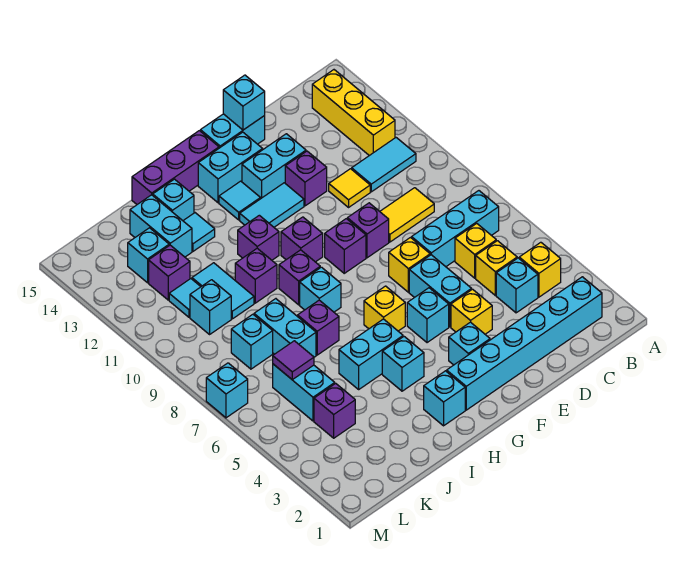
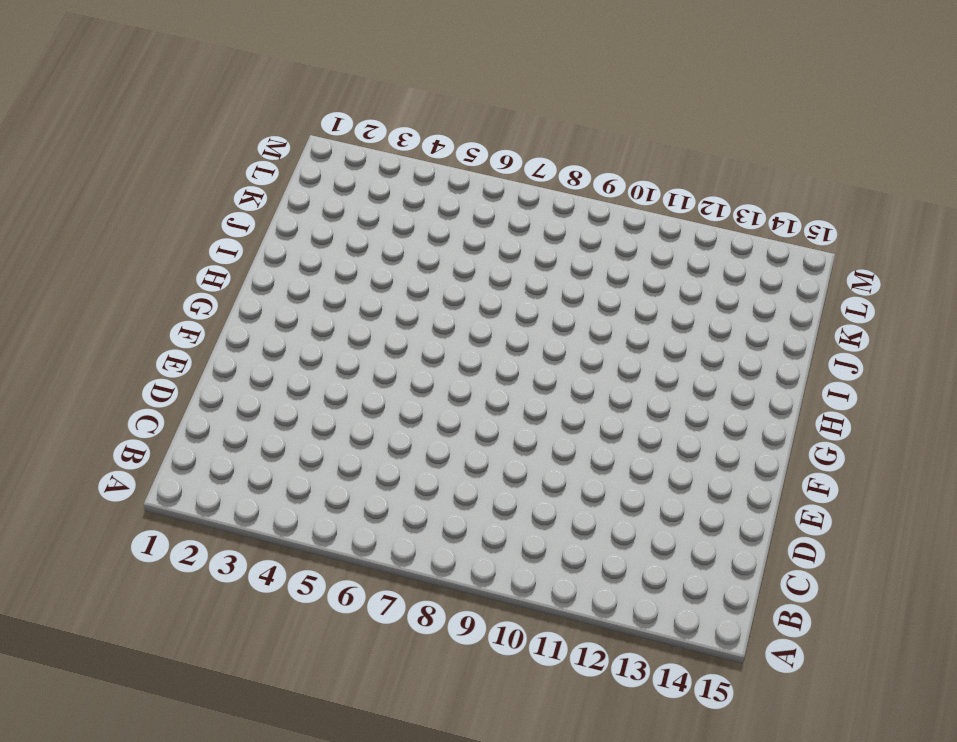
none -> cyan brick B2:G2 level 1
none -> yellow brick B4 level 1
none -> cyan brick B7:D7 level 1
none -> cyan tile B11:C11 level 1

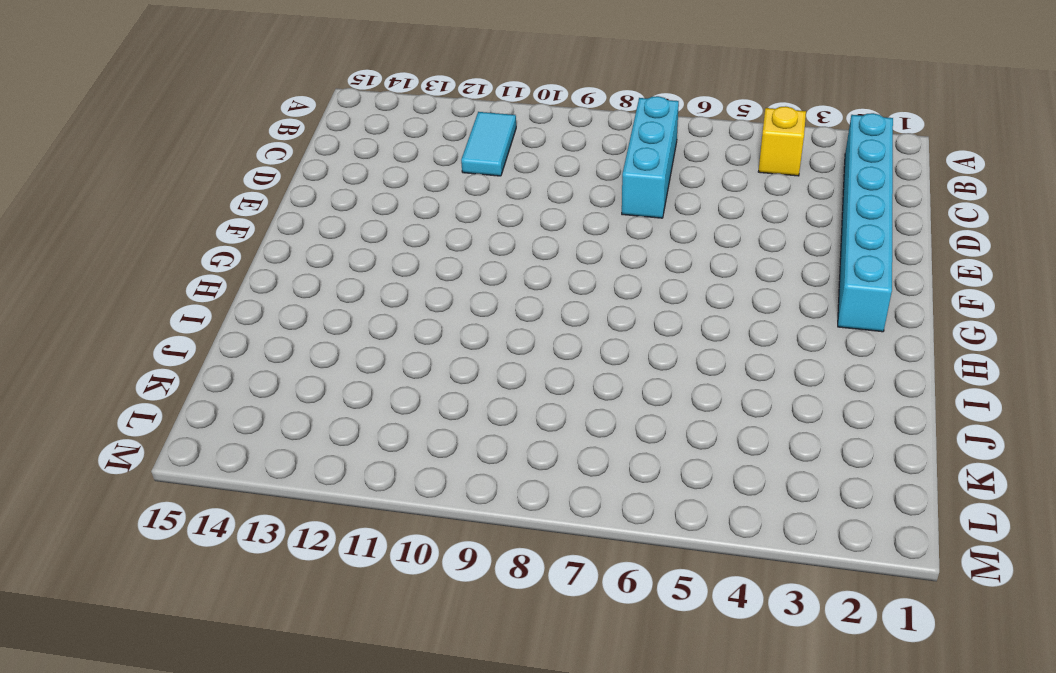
none -> yellow brick B12:B14 level 1
none -> cyan brick C4 level 1
none -> yellow brick C5 level 1
none -> yellow brick C6 level 1

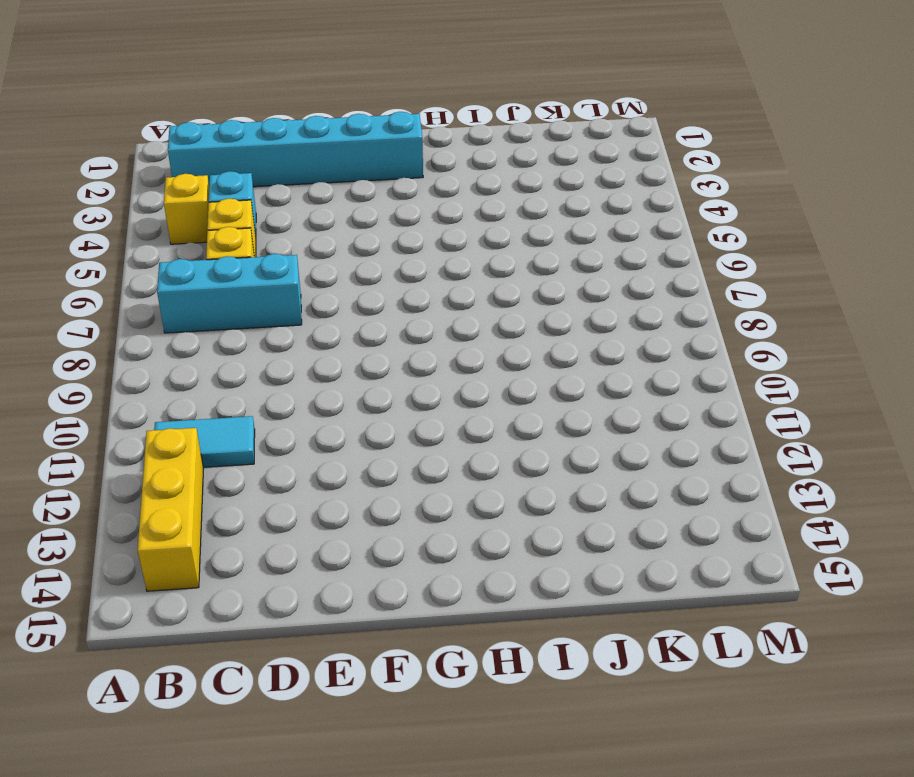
none -> yellow tile C9:D9 level 1
none -> yellow tile D11 level 1
none -> yellow brick E4 level 1
none -> cyan brick E5:E6 level 1

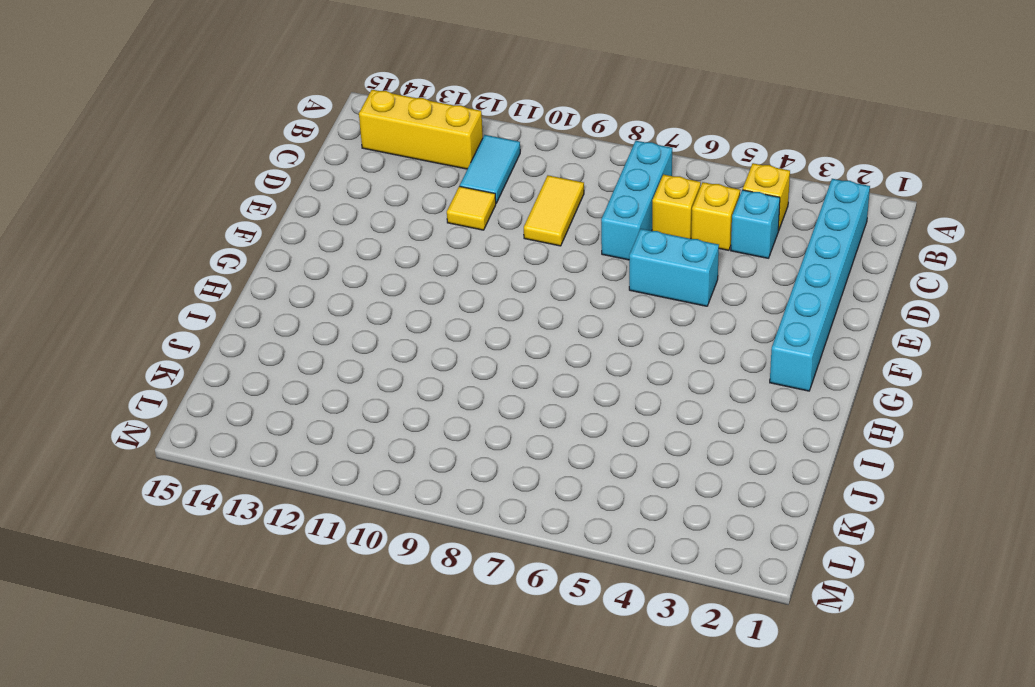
none -> yellow brick E4 level 1
none -> yellow brick E7 level 1
none -> purple brick E9 level 1
none -> purple brick E12 level 1

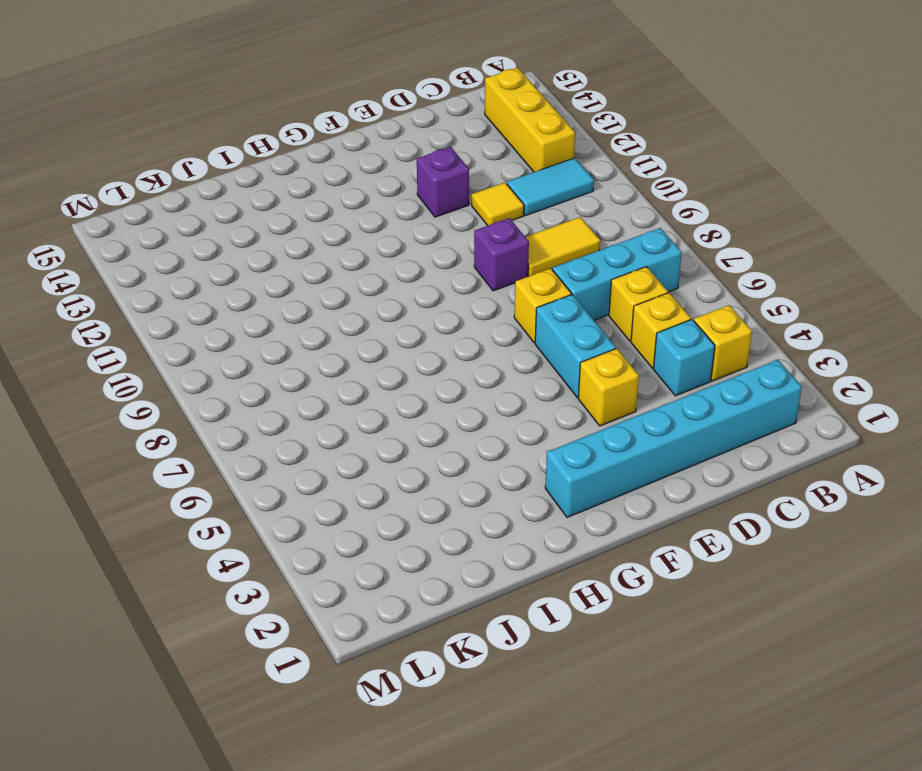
none -> cyan brick E13:F13 level 1
none -> cyan brick E15:F15 level 1
none -> cyan brick F3 level 1
none -> cyan brick F5 level 1

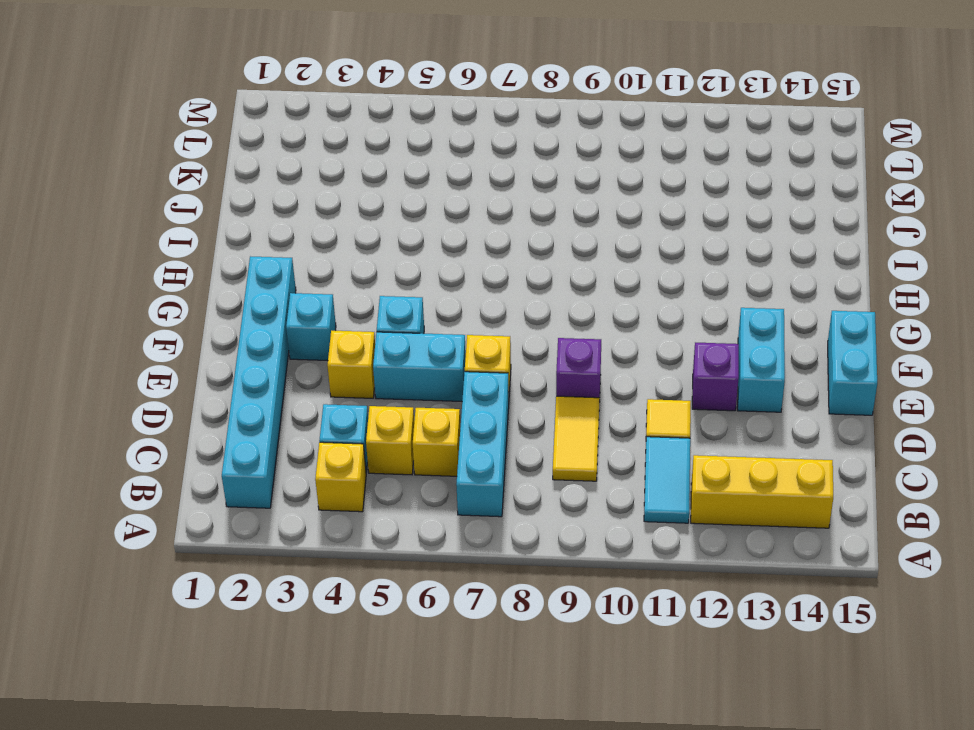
none -> purple brick F9 level 1
none -> cyan tile F12:G12 level 1
none -> cyan brick F14:G14 level 1
none -> yellow brick G6 level 1

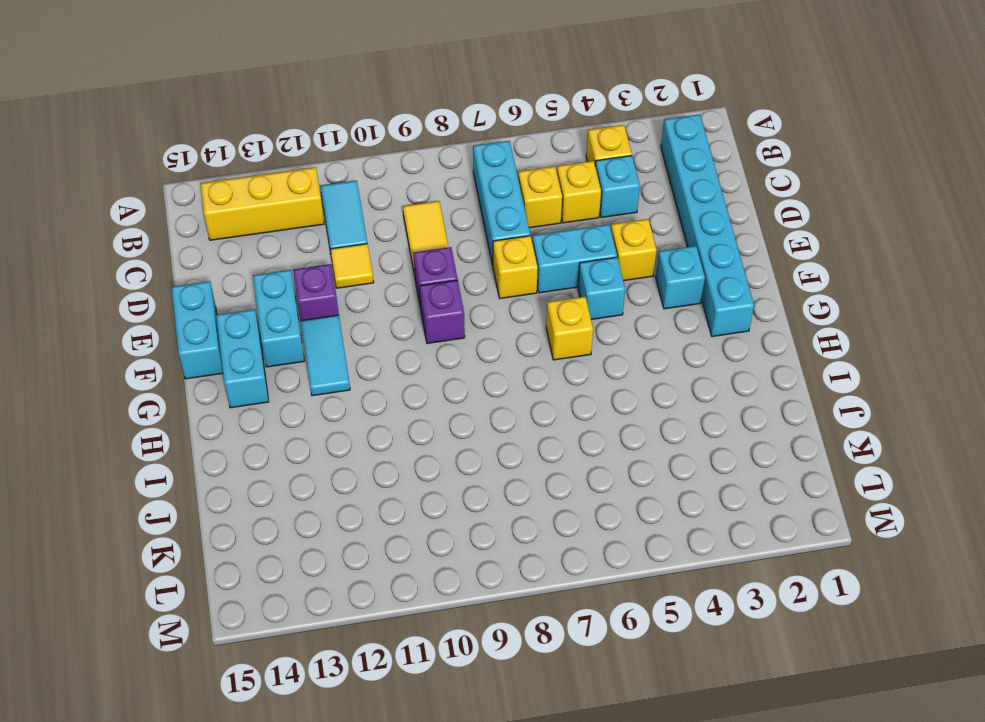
none -> purple brick G10 level 1
none -> cyan tile G13 level 1
none -> purple brick G15:I15 level 1
none -> cyan brick H2 level 1

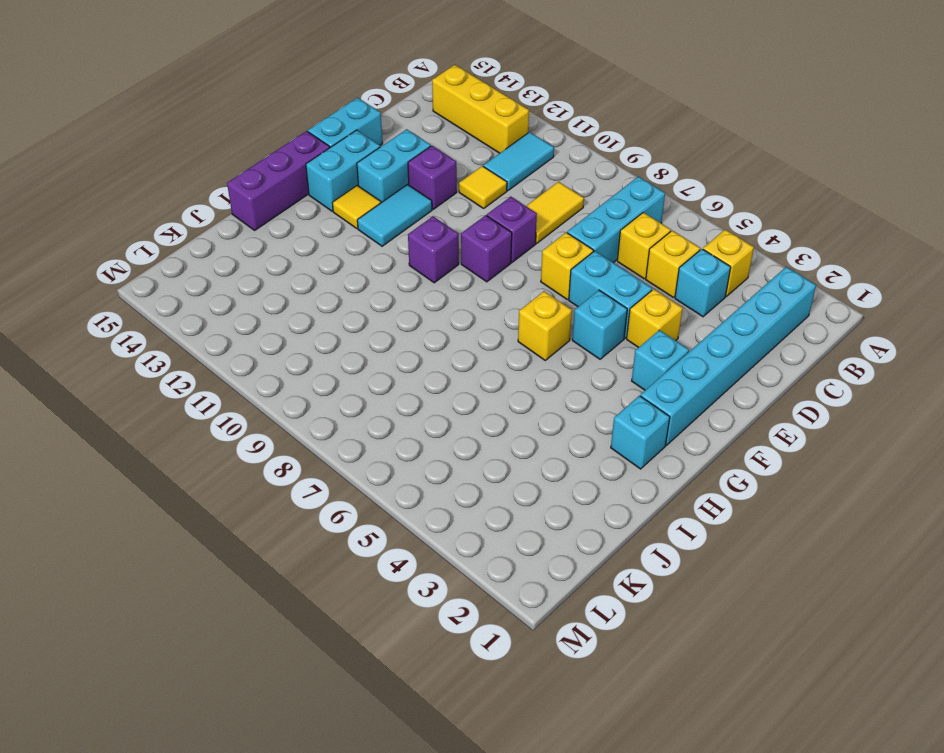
yellow tile G13 level 1 -> cyan tile G13 level 1
none -> cyan brick H4 level 1
none -> cyan brick H5:I5 level 1
none -> cyan brick H8 level 1
none -> purple brick H9 level 1

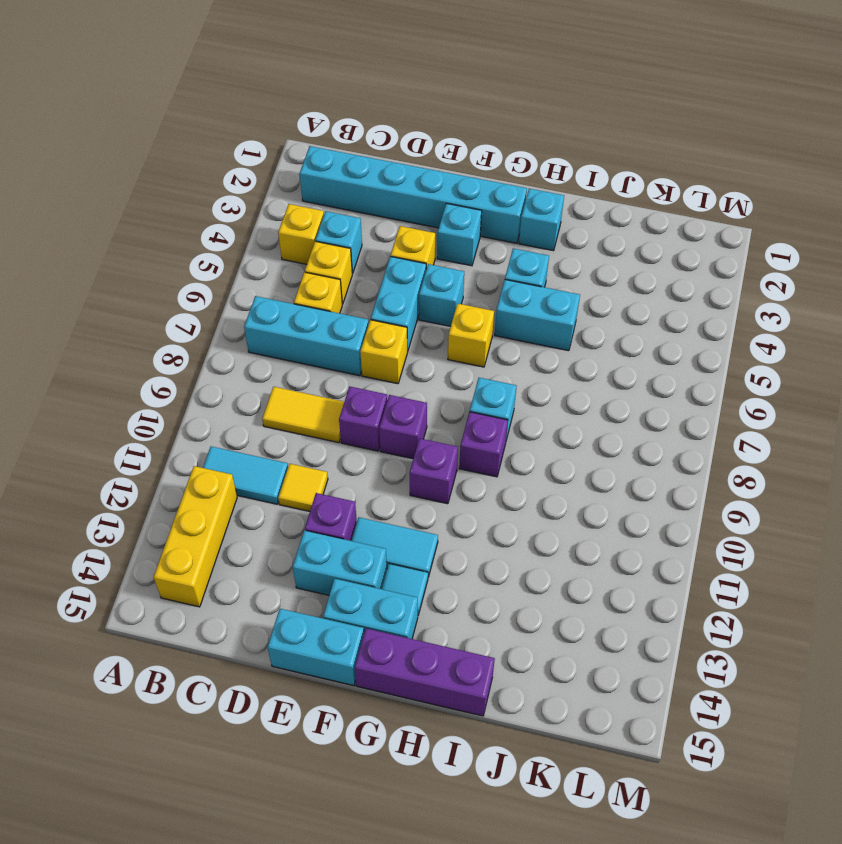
none -> purple brick H11 level 1
none -> purple brick I7 level 1
none -> purple brick I10 level 1
none -> cyan tile I13 level 1

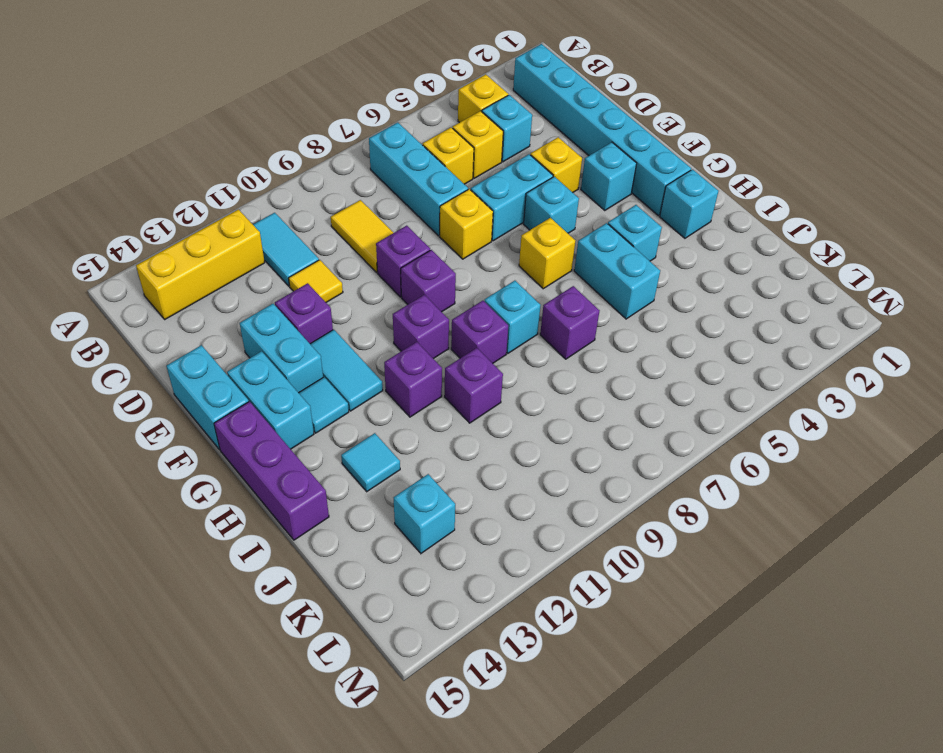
none -> cyan brick I14 level 1
none -> cyan brick J7:J8 level 1
none -> cyan tile J10:J11 level 1
none -> cyan brick J13:J14 level 1

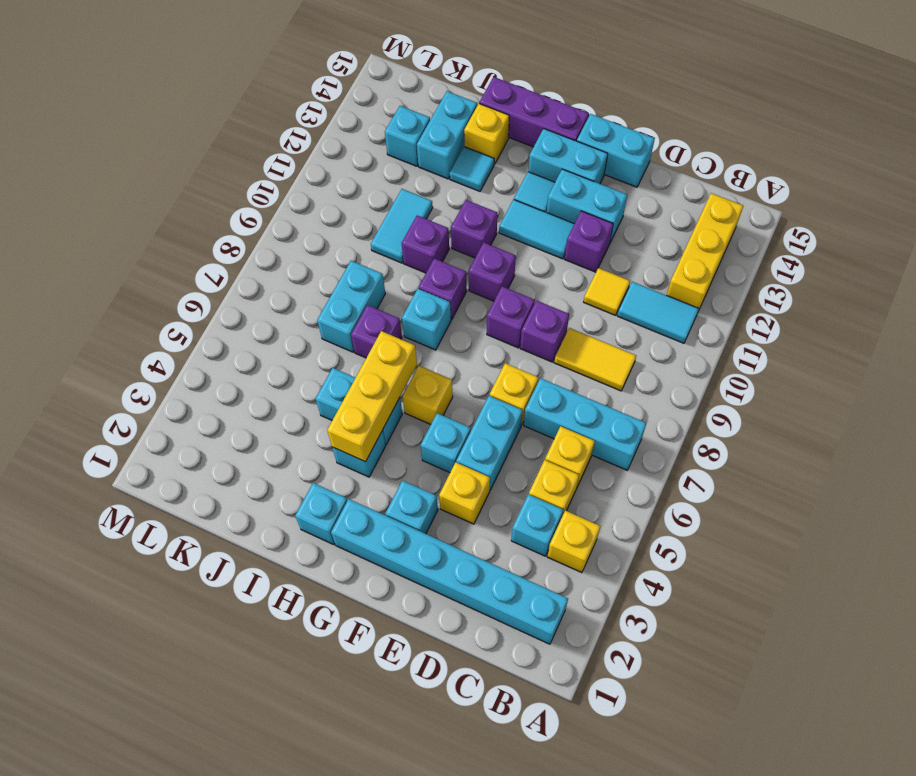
yellow brick H4:H6 level 2 -> none
yellow brick I14 level 1 -> cyan brick I14 level 1
none -> purple brick K4 level 1
none -> cyan brick K5:K6 level 1
none -> cyan brick K8 level 1
none -> cyan brick K10 level 1

